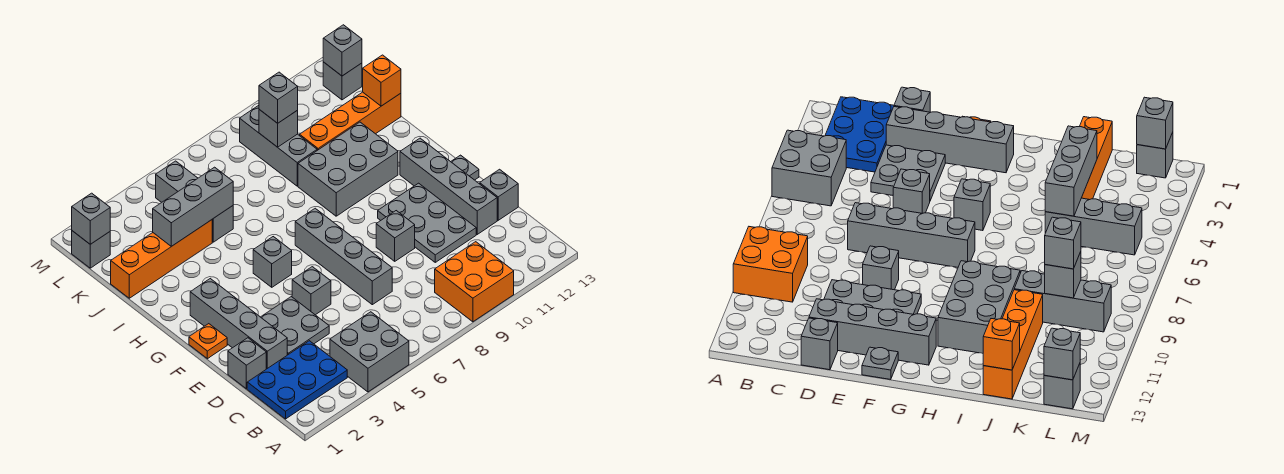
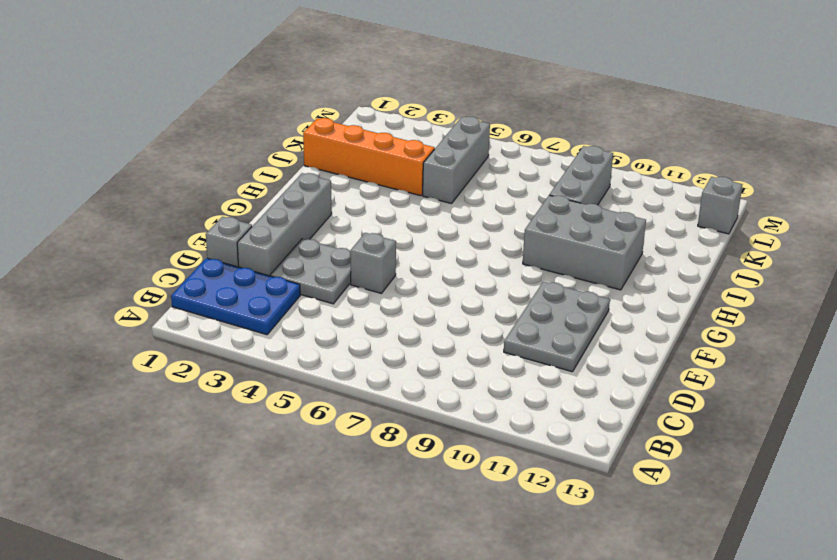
none -> grey brick A4:B5 level 1
none -> orange brick A9:B10 level 1
none -> grey brick D7:G7 level 1

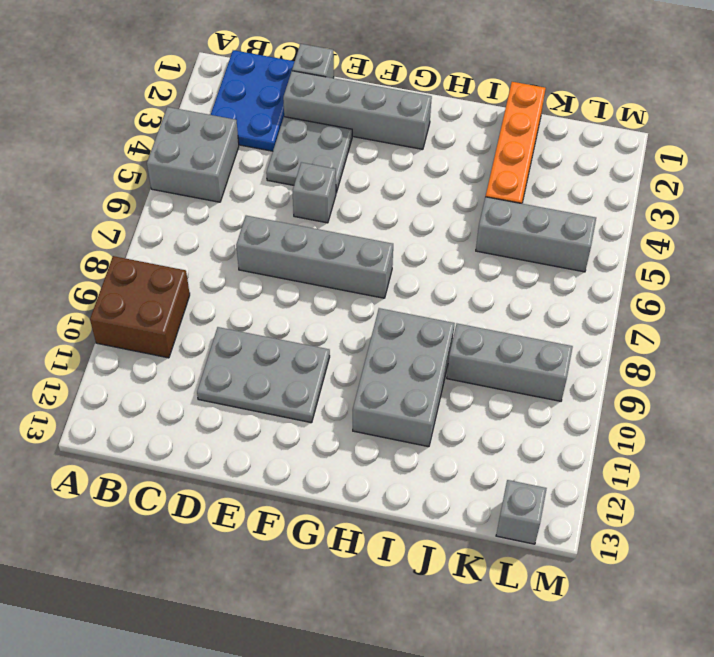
brown brick A9:B10 level 1 -> orange brick A9:B10 level 1
none -> grey brick D12:G12 level 1
none -> grey brick D13 level 1
none -> grey brick E9 level 1

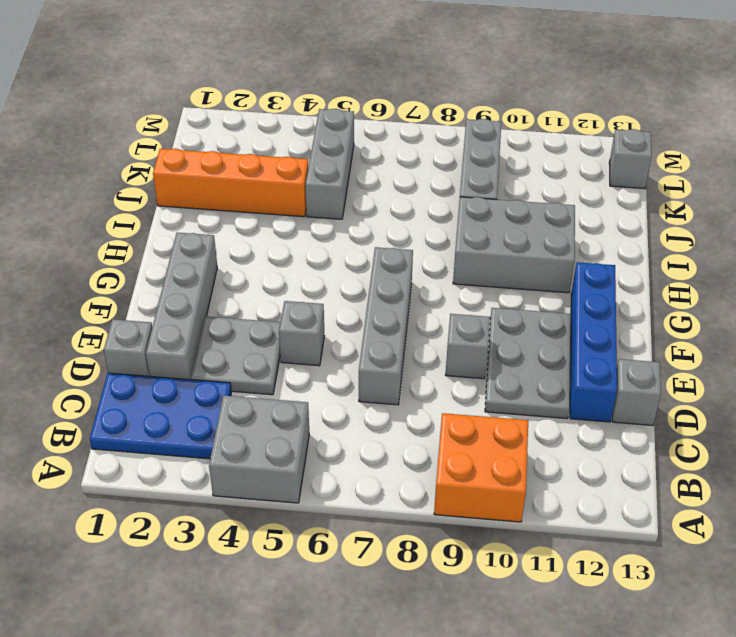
blue brick D12:G12 level 1 -> grey brick D12:G12 level 1
none -> orange plate F1 level 1
none -> grey plate F13 level 1
none -> grey brick G5 level 1

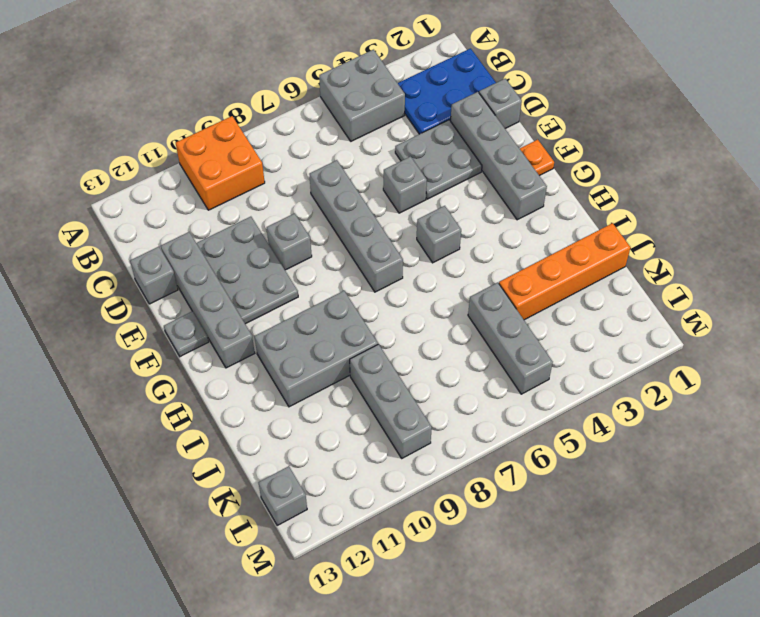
none -> orange brick J10:J13 level 1
none -> grey brick L1 level 1
none -> grey brick J3:J5 level 2

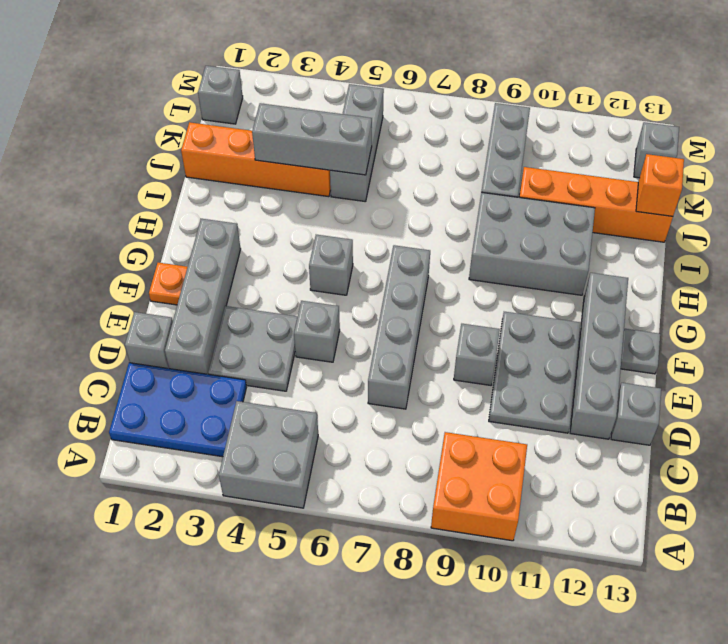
none -> grey brick K9 level 2
none -> grey brick L1 level 2
none -> grey brick L13 level 2

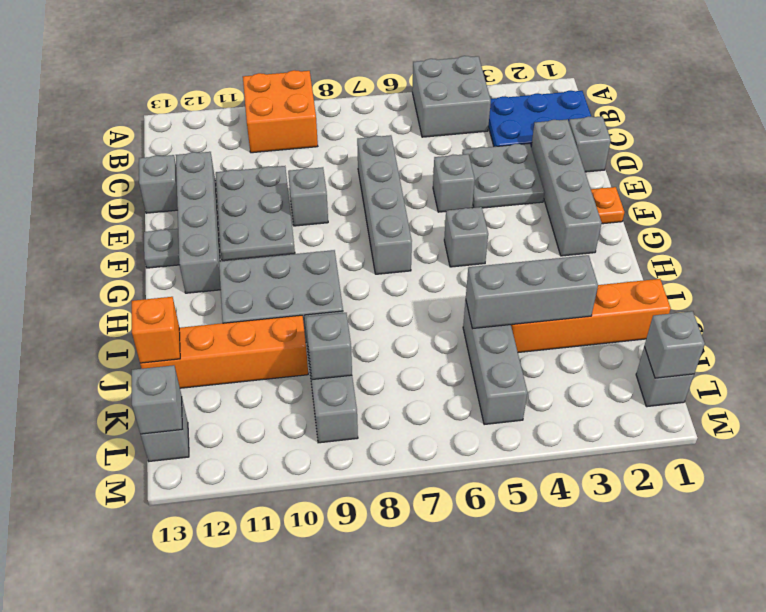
none -> grey brick K9 level 3

